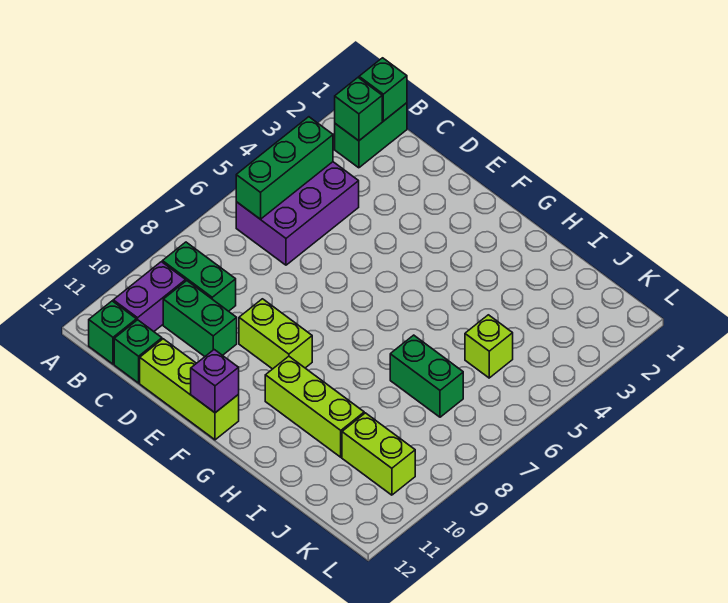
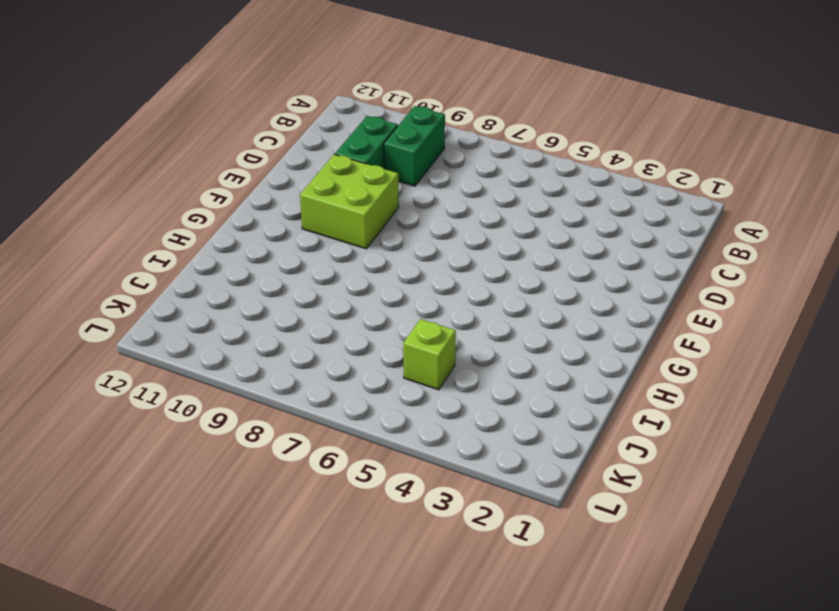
lime brick E9:F10 level 1 -> lime brick E9:F9 level 1
none -> green brick B1:B2 level 1
none -> purple brick B4:C6 level 1
none -> purple brick B10:B11 level 1

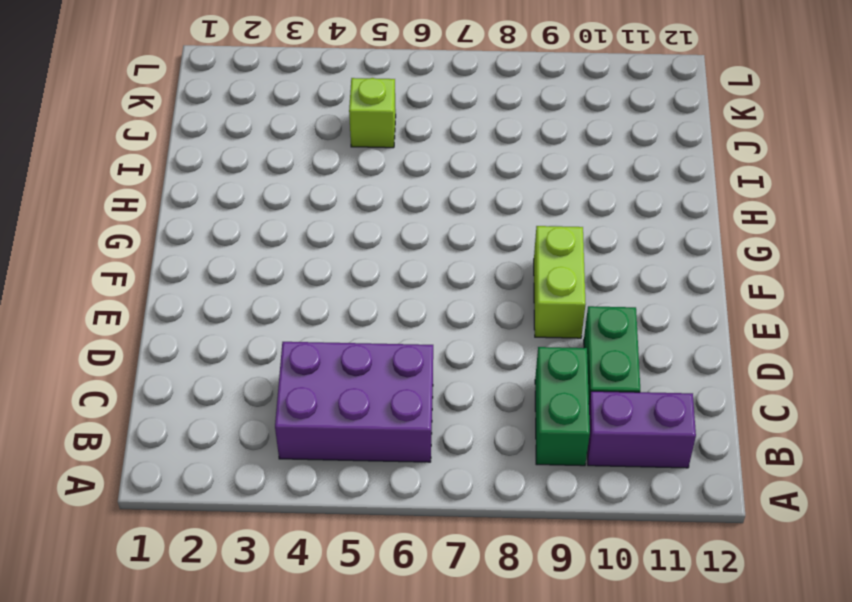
none -> green brick B1:B2 level 1
none -> green brick B12 level 1
none -> green brick C12 level 1

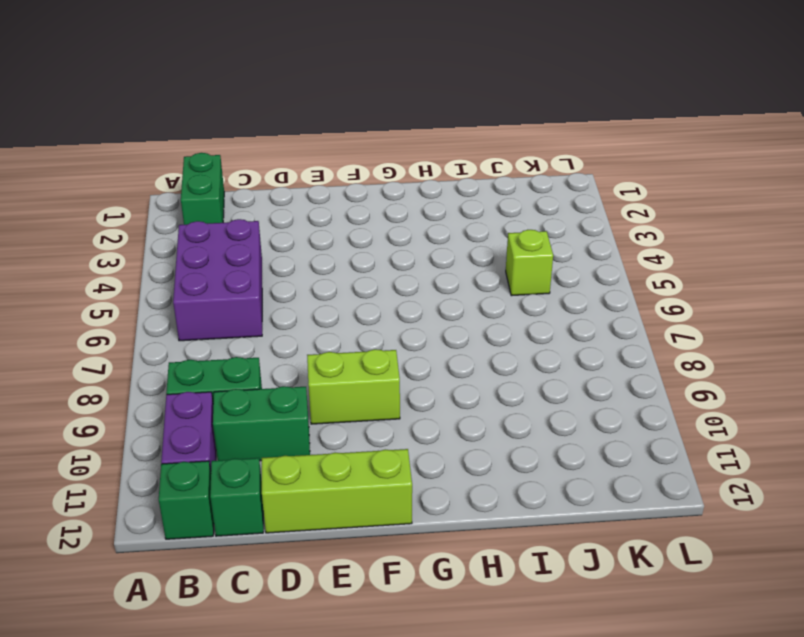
none -> lime brick G10:I10 level 1
none -> green brick I7:J7 level 1
none -> lime brick J10:K10 level 1

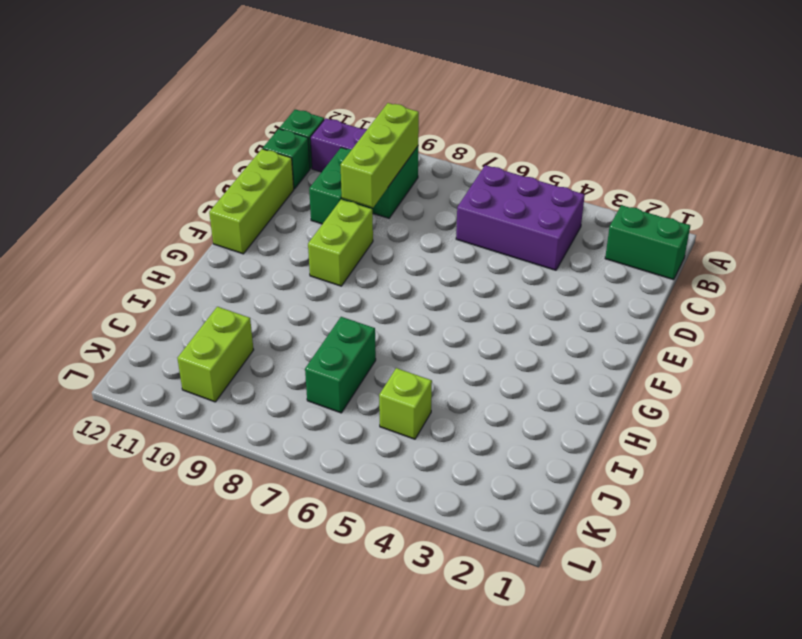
lime brick B9:D9 level 2 -> lime brick G10:I10 level 1
none -> green brick B1 level 2
none -> green brick B2 level 2
none -> green brick B4:B6 level 2

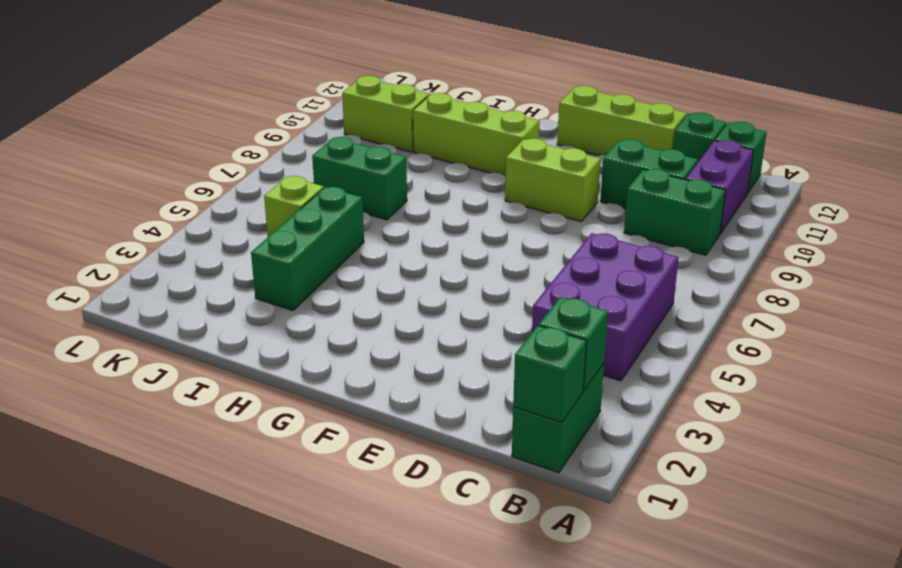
green brick I3:I5 level 1 -> green brick B4:B6 level 2
none -> purple brick F12 level 2

